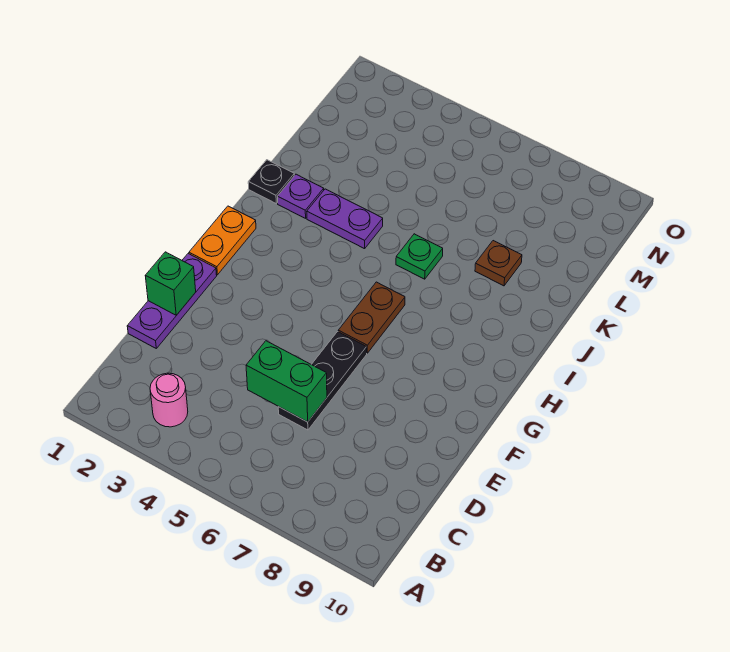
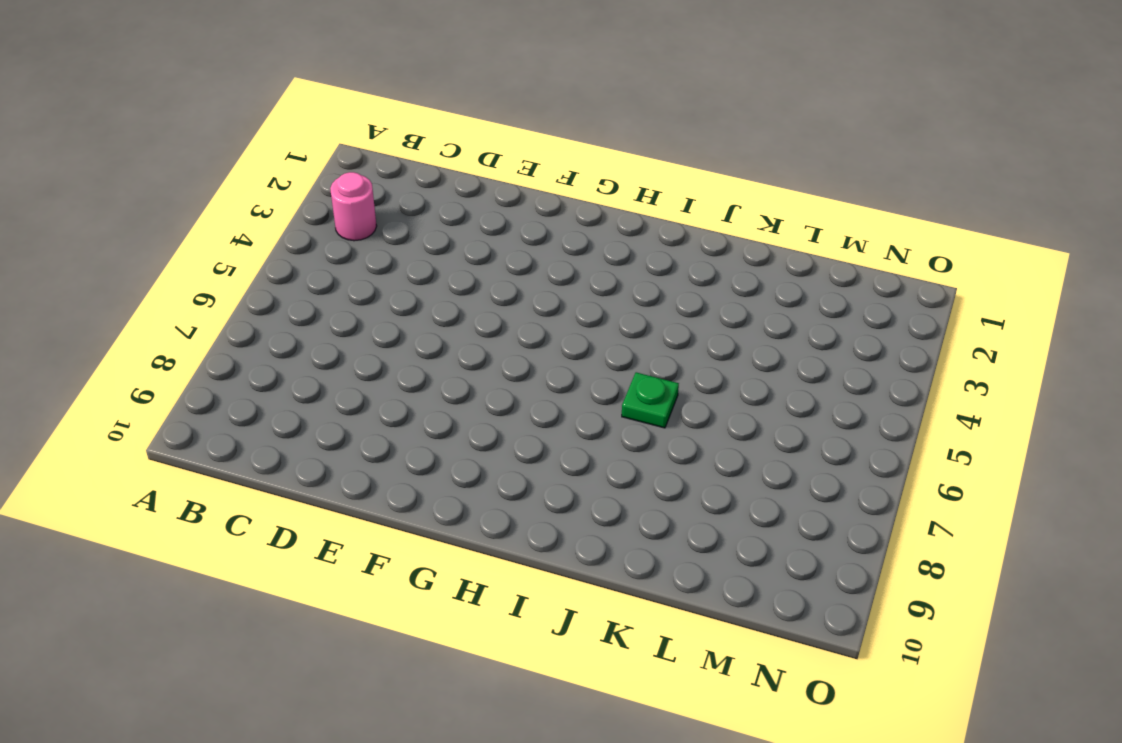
none -> purple plate D1:F1 level 1
none -> black plate D6:F6 level 1
none -> orange plate G1:H1 level 1

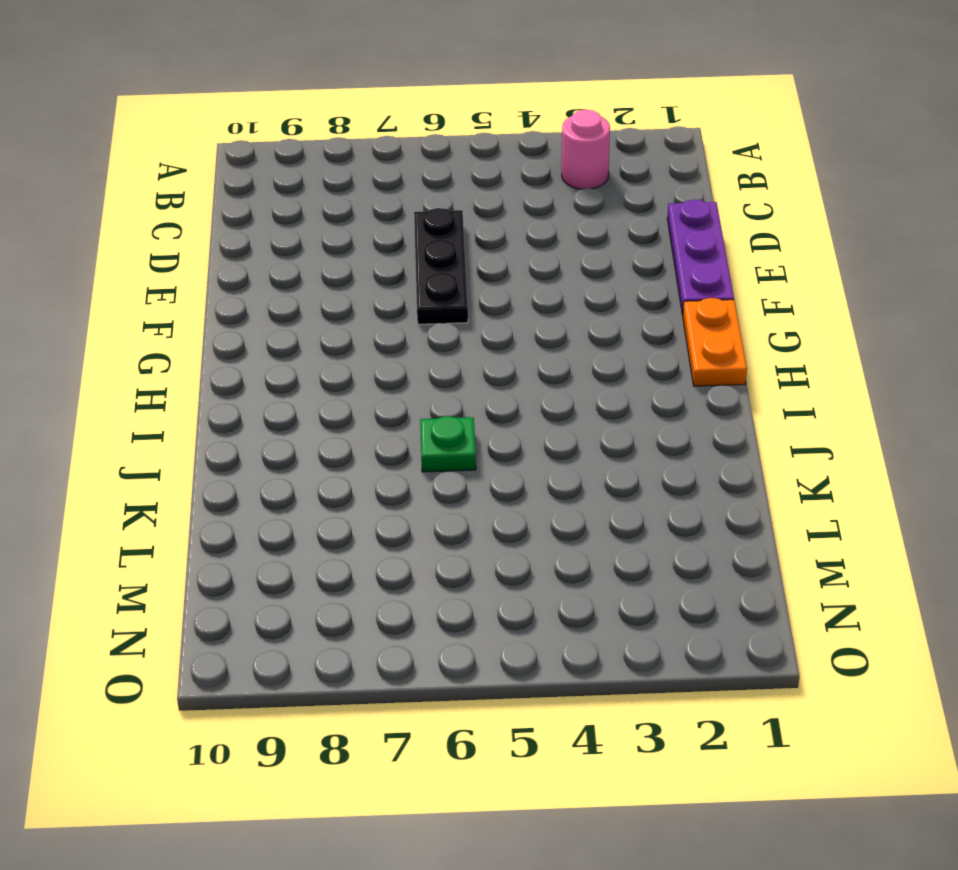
none -> brown plate G6:H6 level 1
none -> black plate J1 level 1
none -> purple plate J2 level 1

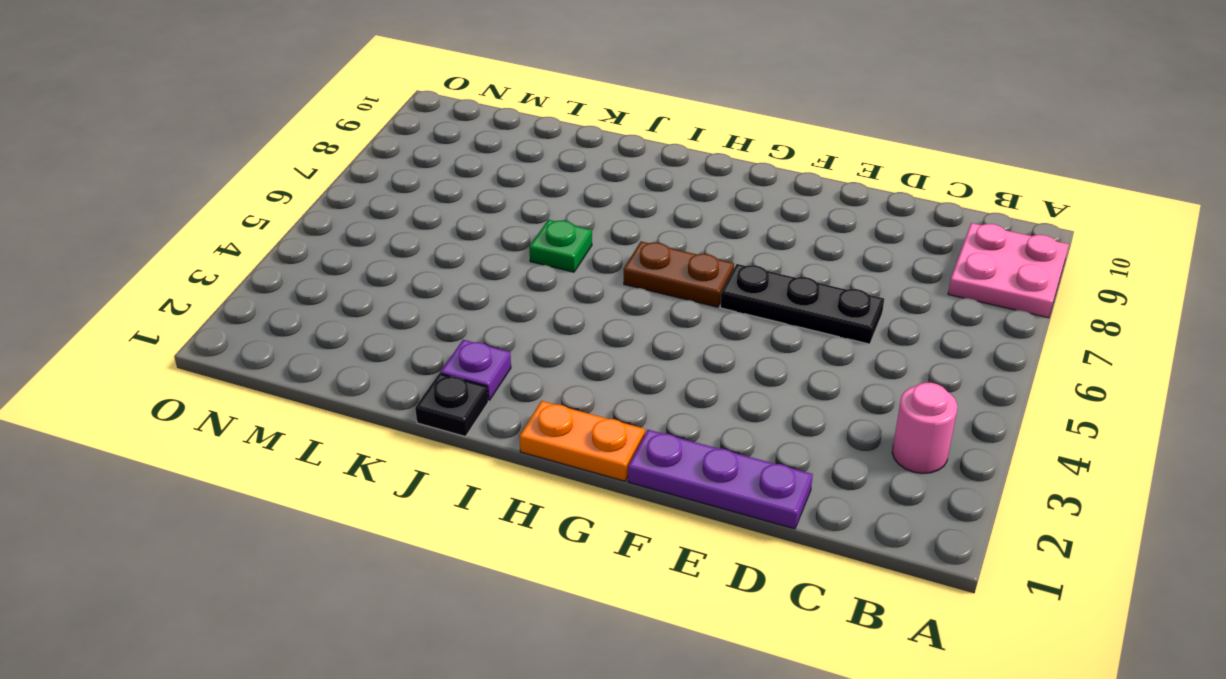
pink plate A8:B9 level 1 -> none
none -> purple plate J3:J4 level 1
none -> brown plate K8 level 1
none -> green brick D5:D6 level 2

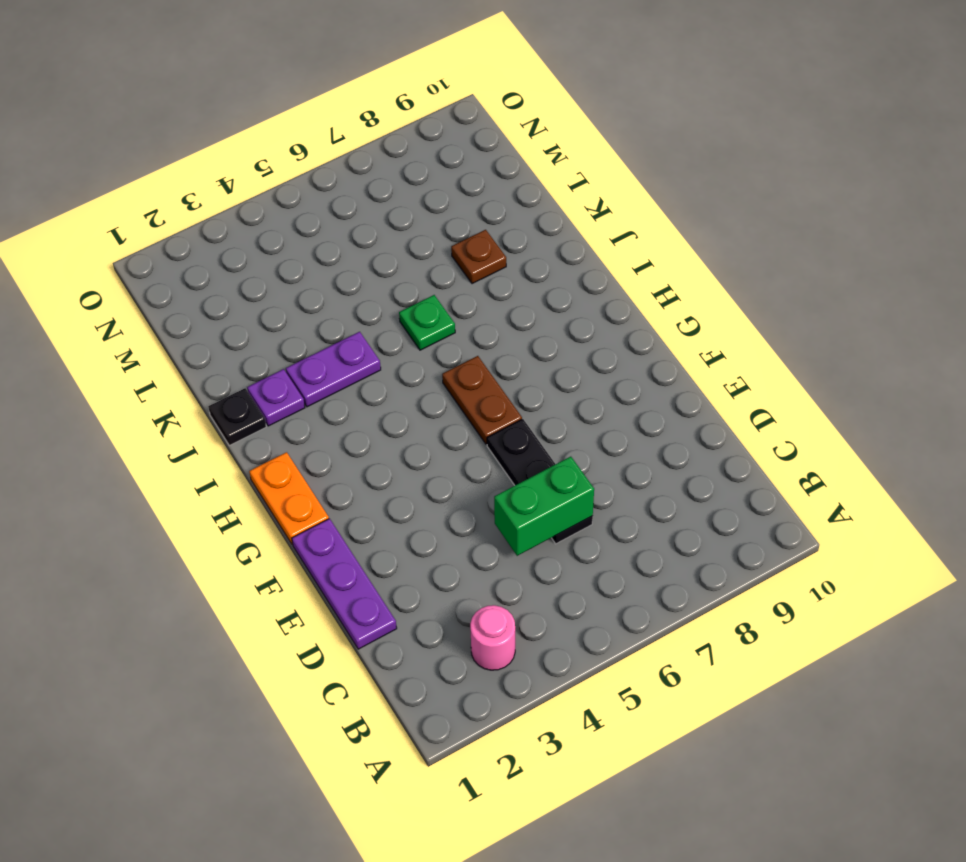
none -> green brick E1 level 2

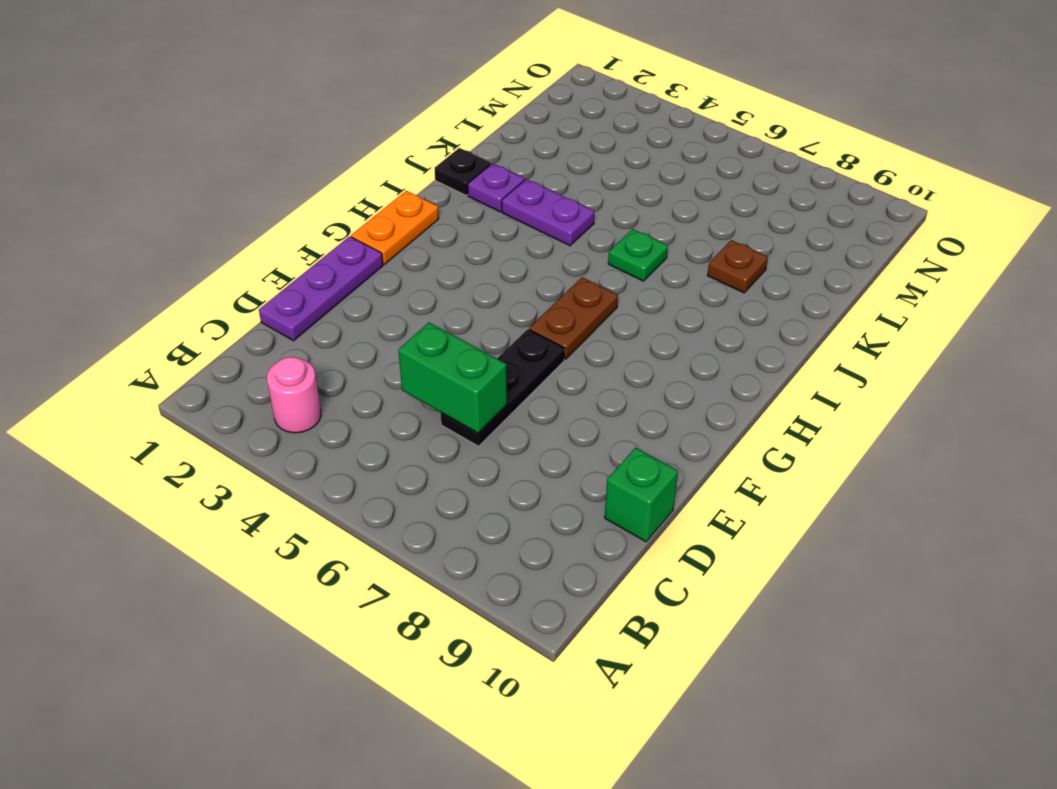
green brick D10 level 1 -> green brick E1 level 2

